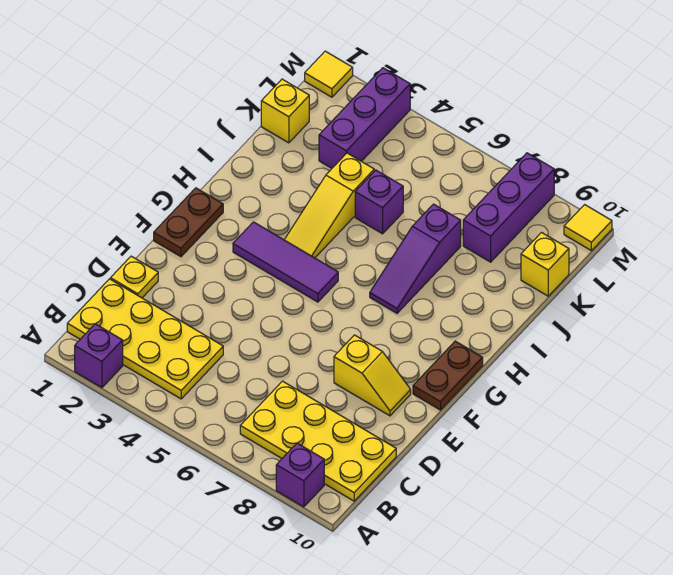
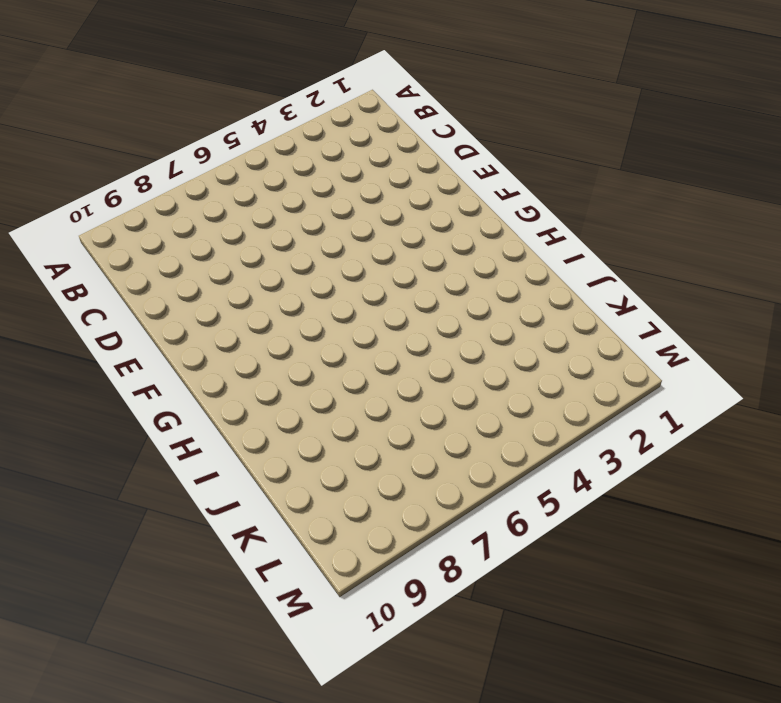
none -> purple brick A2 level 1
none -> purple brick A9 level 1
none -> yellow plate B1:C4 level 1

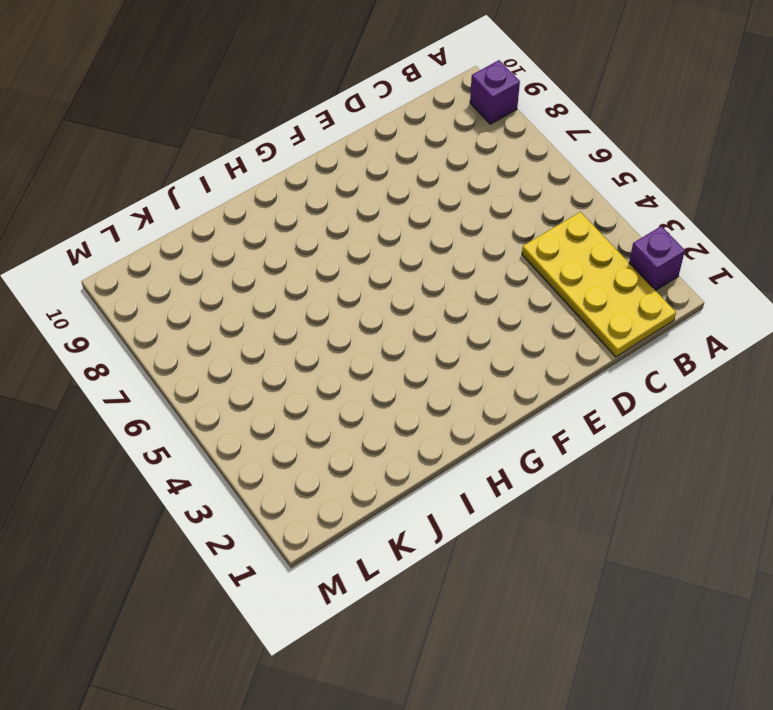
none -> yellow plate B7:C10 level 1
none -> yellow plate D1 level 1
none -> yellow slope E8:E9 level 1 top 8

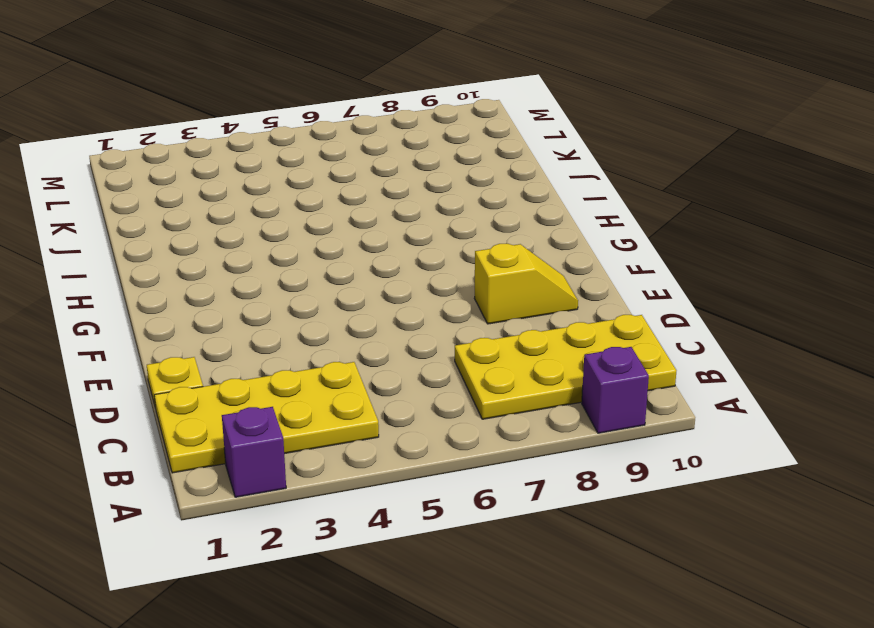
none -> brown plate F1:G1 level 1
none -> brown plate F10:G10 level 1
none -> purple tile G3:G5 level 1

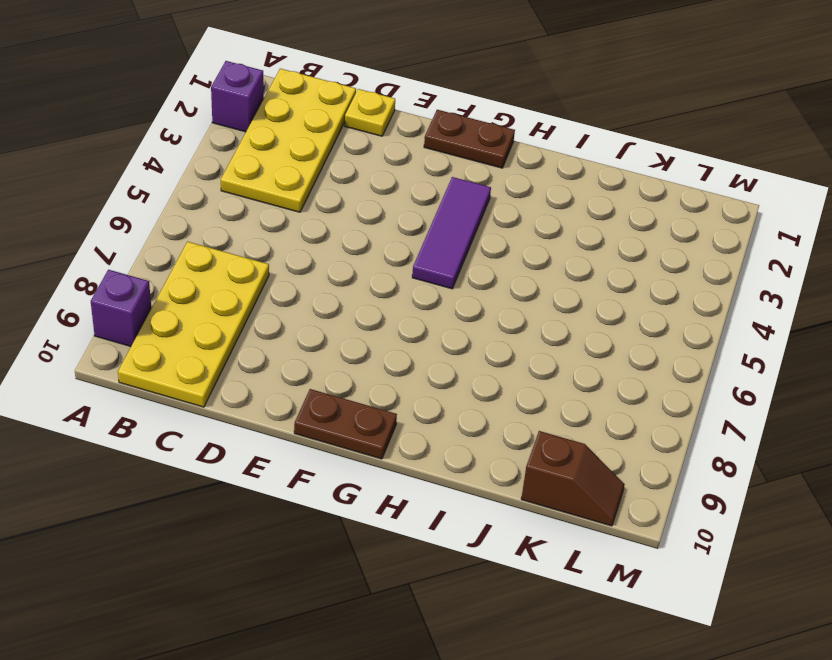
brown slope K10:L10 level 1 top K -> yellow brick K10 level 1
none -> yellow slope E8:E9 level 1 top 8
none -> yellow slope H4:J4 level 1 top J
none -> purple slope H7:J7 level 1 top J

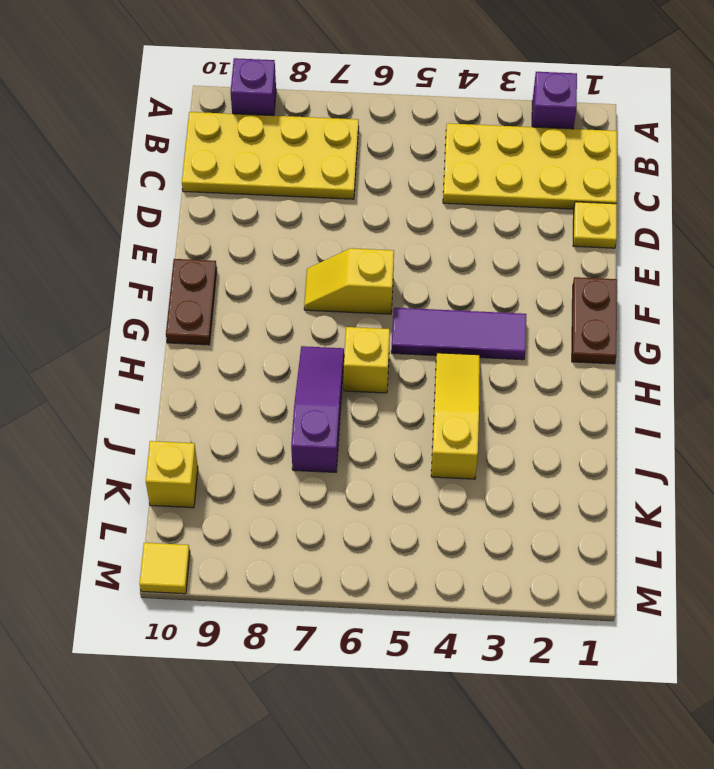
yellow slope F6:F7 level 1 top 6 -> yellow slope E8:E9 level 1 top 8
yellow brick H6 level 1 -> yellow brick K1 level 1
none -> purple brick J5 level 1
none -> purple brick K3:M3 level 1
none -> purple brick K8:M8 level 1

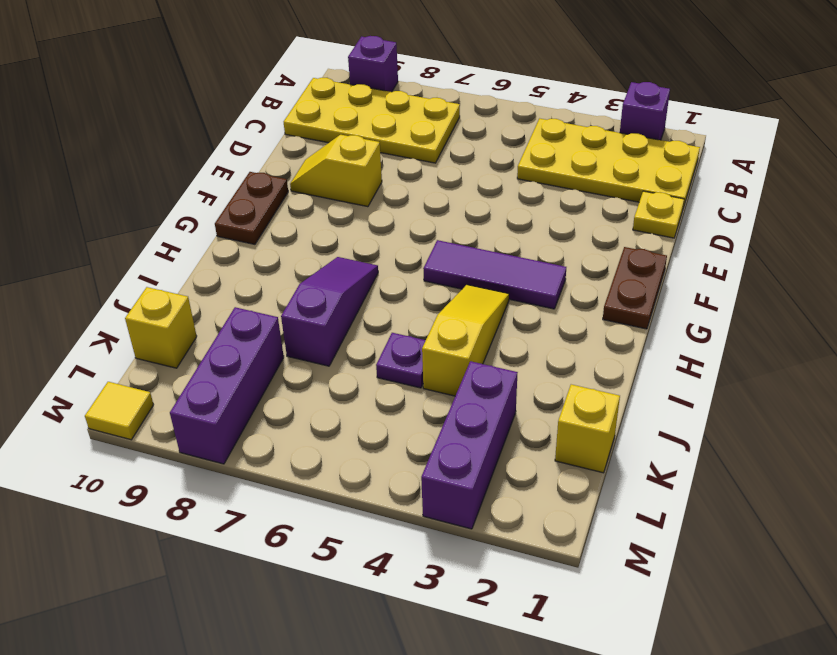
purple plate J5 level 1 -> purple brick J5 level 1
none -> yellow tile M1 level 1

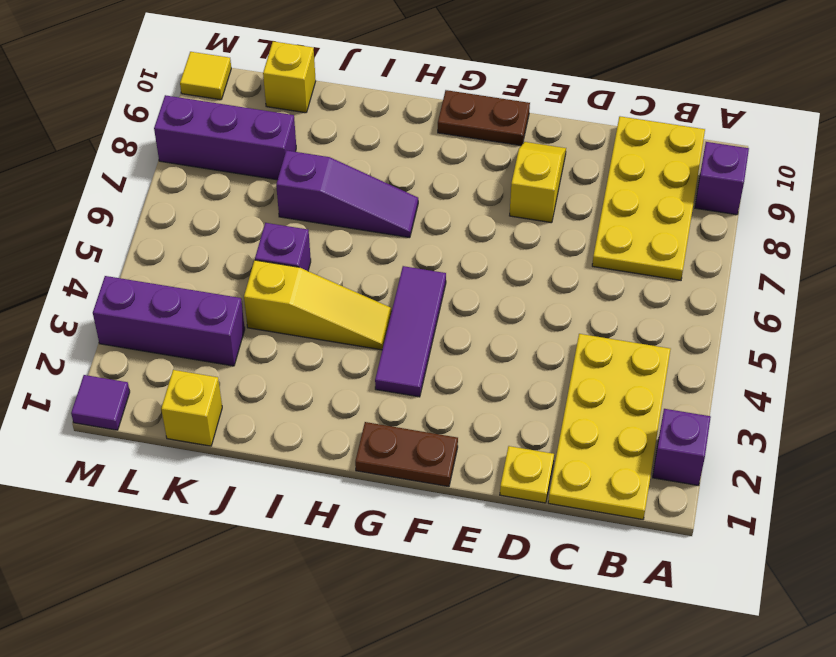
purple tile M1 level 1 -> yellow tile M1 level 1

